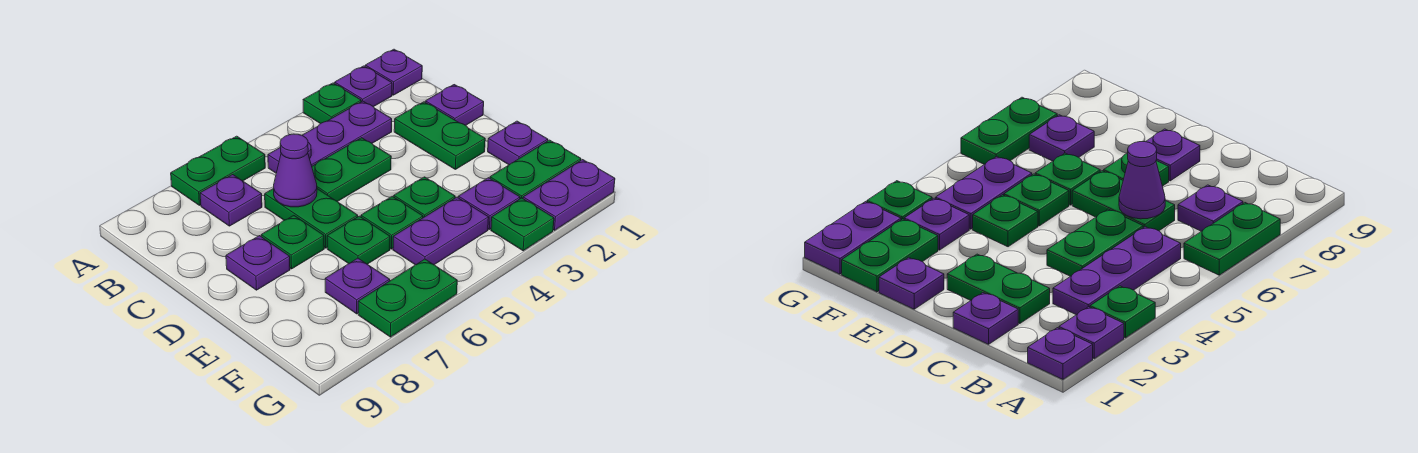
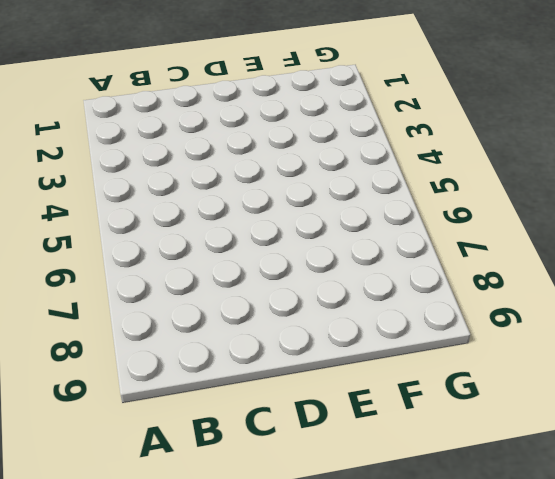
none -> purple plate A1 level 1
none -> purple plate A2 level 1
none -> green plate A3 level 1

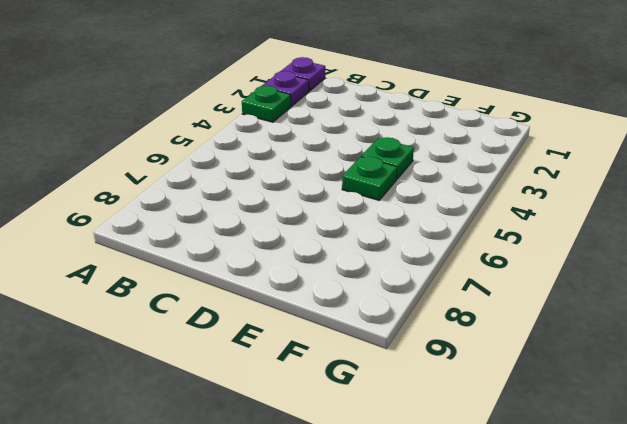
none -> green plate A6:A7 level 1
none -> purple plate B3:B5 level 1
none -> purple plate B7 level 1

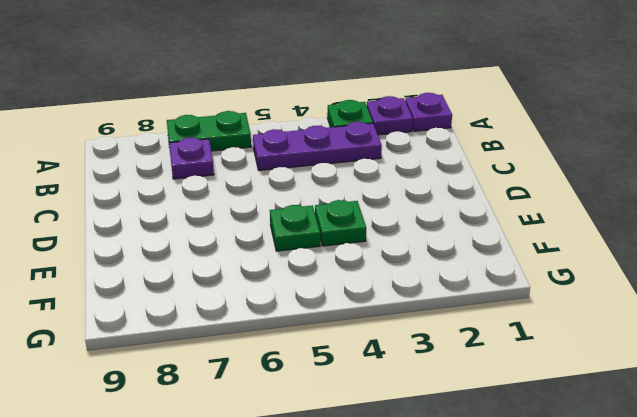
none -> purple plate C1 level 1
none -> green plate C2:D2 level 1
none -> green plate C4:C5 level 1

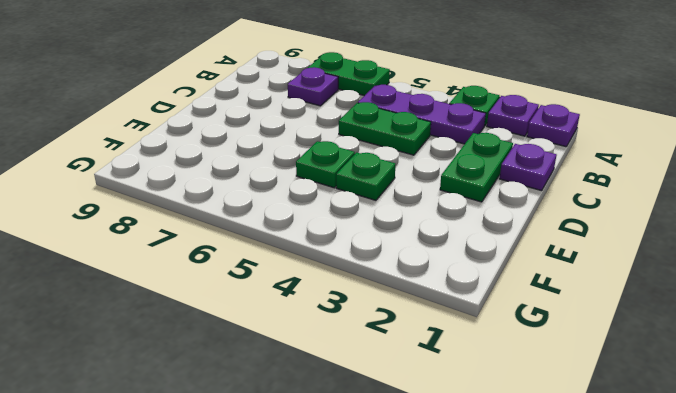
none -> green plate C6:D6 level 1
none -> green plate D7 level 1
none -> purple plate D8 level 1

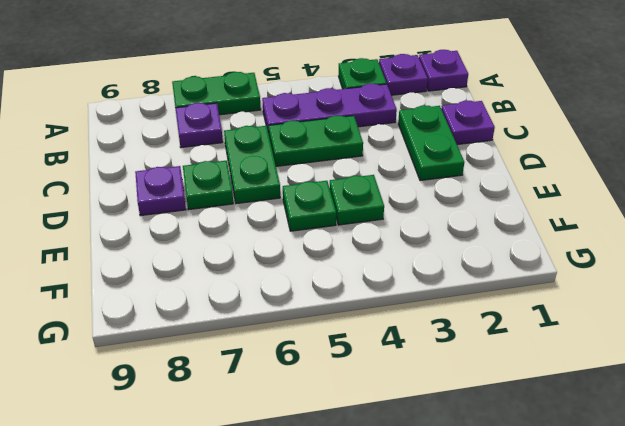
none -> purple plate E1 level 1
none -> green plate E6 level 1
none -> green plate F1:F2 level 1

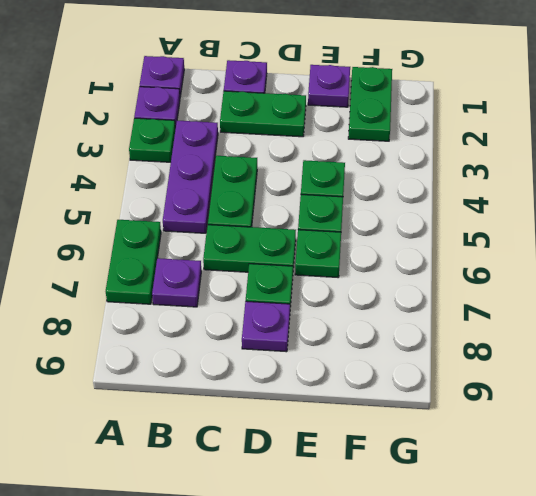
none -> purple plate F3 level 1
none -> purple plate F4:F5 level 1
none -> purple plate F7 level 1

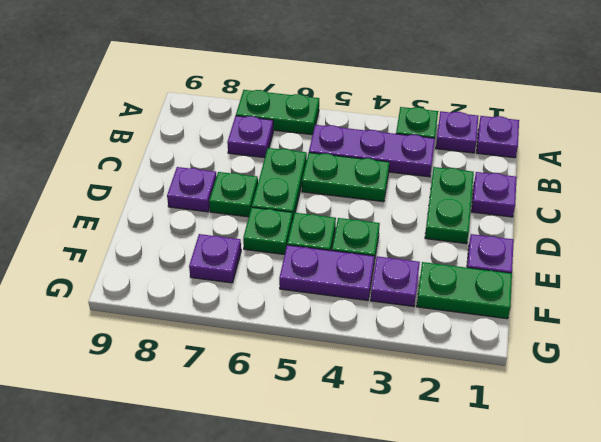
none -> purple plate G1:G2 level 1
none -> green plate G3 level 1
none -> green plate G6:G7 level 1

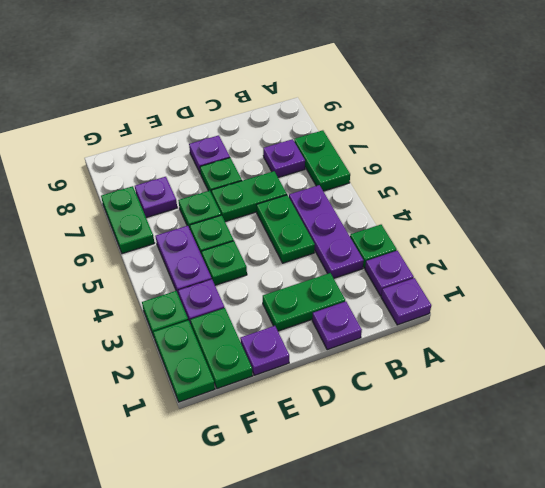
green plate G1:G2 level 1 -> purple plate G1:G2 level 1
none -> purple cone C6 level 2

